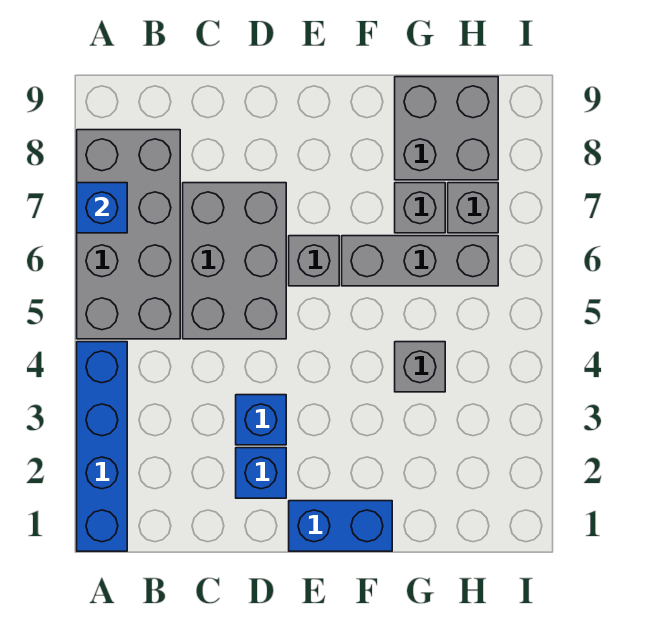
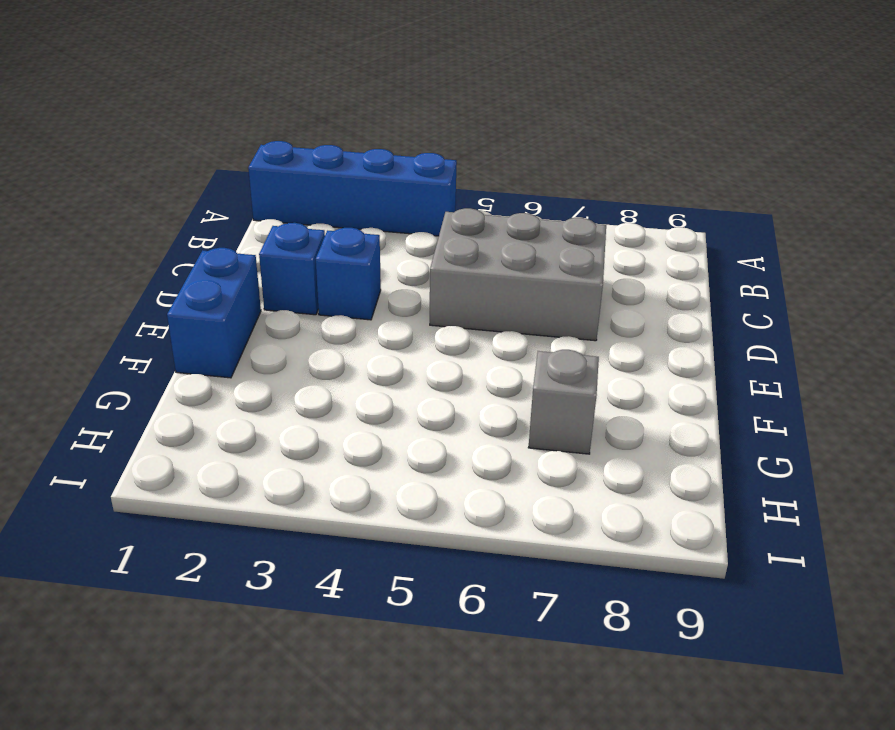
none -> grey brick A5:B8 level 1
none -> grey brick E6 level 1
none -> grey brick F6:H6 level 1

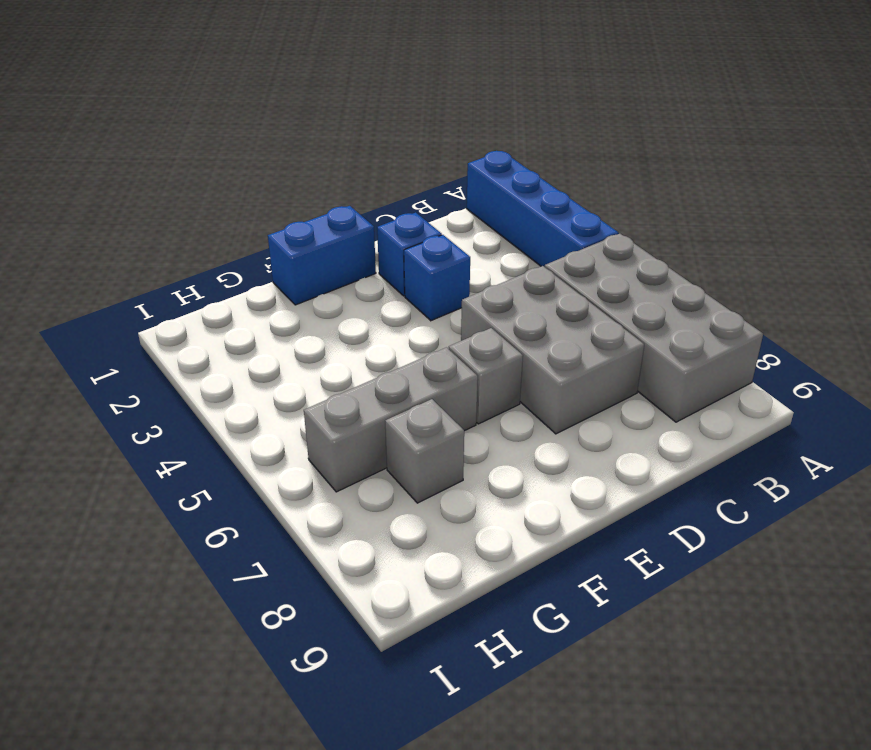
none -> grey brick G4 level 1
none -> grey brick G8:H9 level 1
none -> grey brick H7 level 1

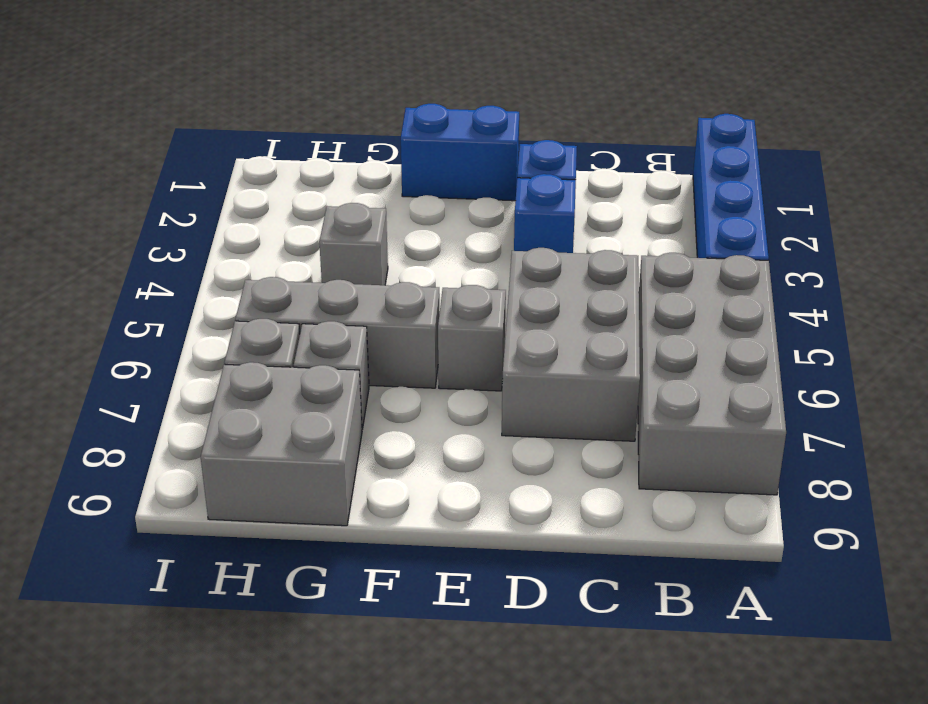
none -> blue brick A7 level 2

